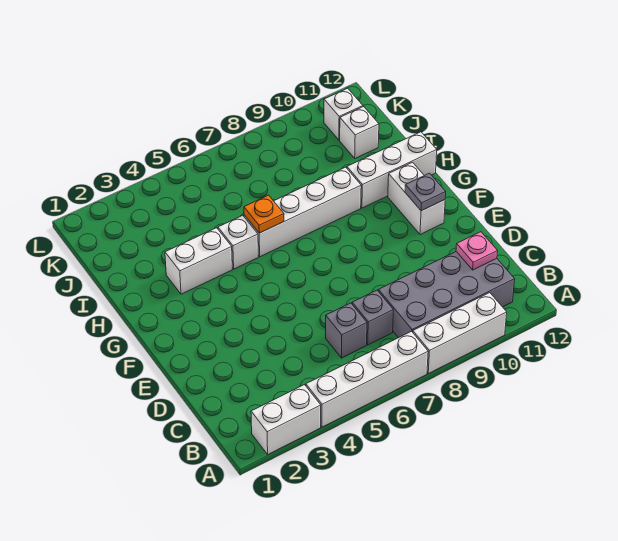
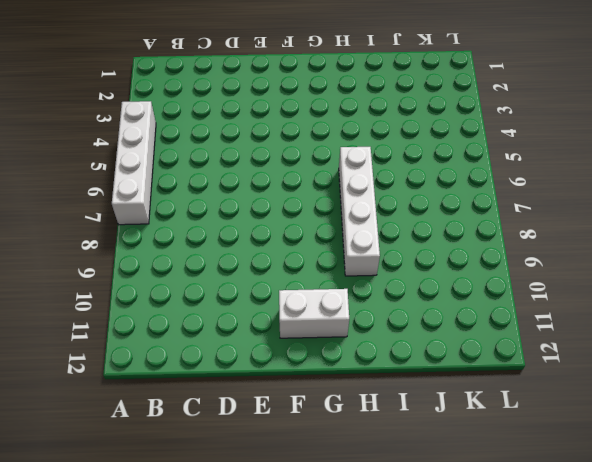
none -> white brick A2:A3 level 1
none -> white brick A8:A10 level 1
none -> grey brick B8:C11 level 1

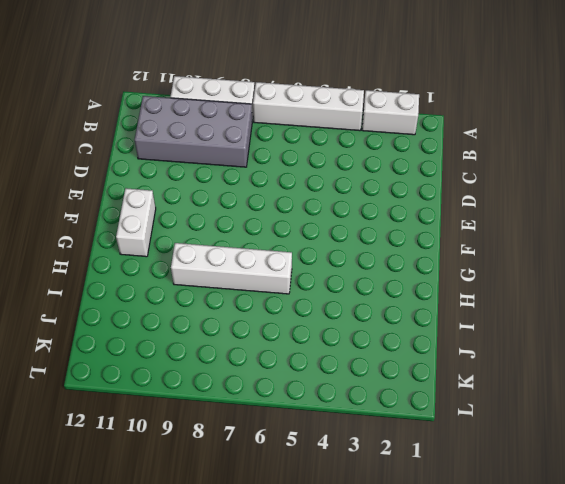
none -> grey brick C6 level 1
none -> grey brick C7 level 1
none -> white brick H3:H4 level 1

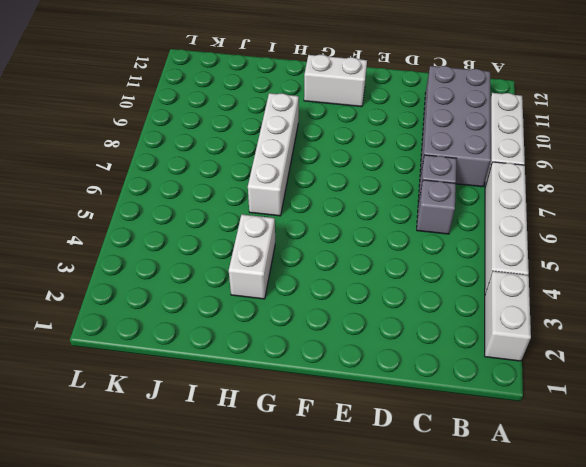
none -> white brick H5 level 1
none -> white brick H10:H12 level 1
none -> white brick J11 level 1

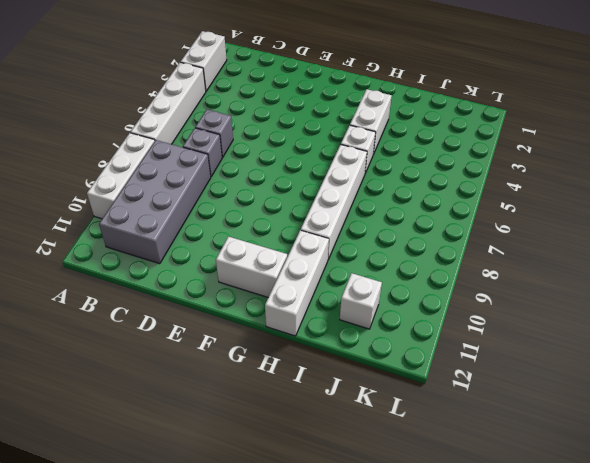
none -> white brick K11 level 1
none -> pink plate C11 level 2
none -> grey plate F11 level 2

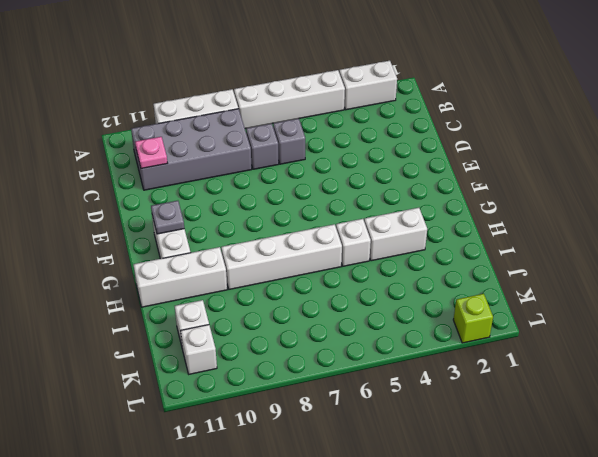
lime brick L2 level 1 -> none
none -> orange plate H6 level 2

